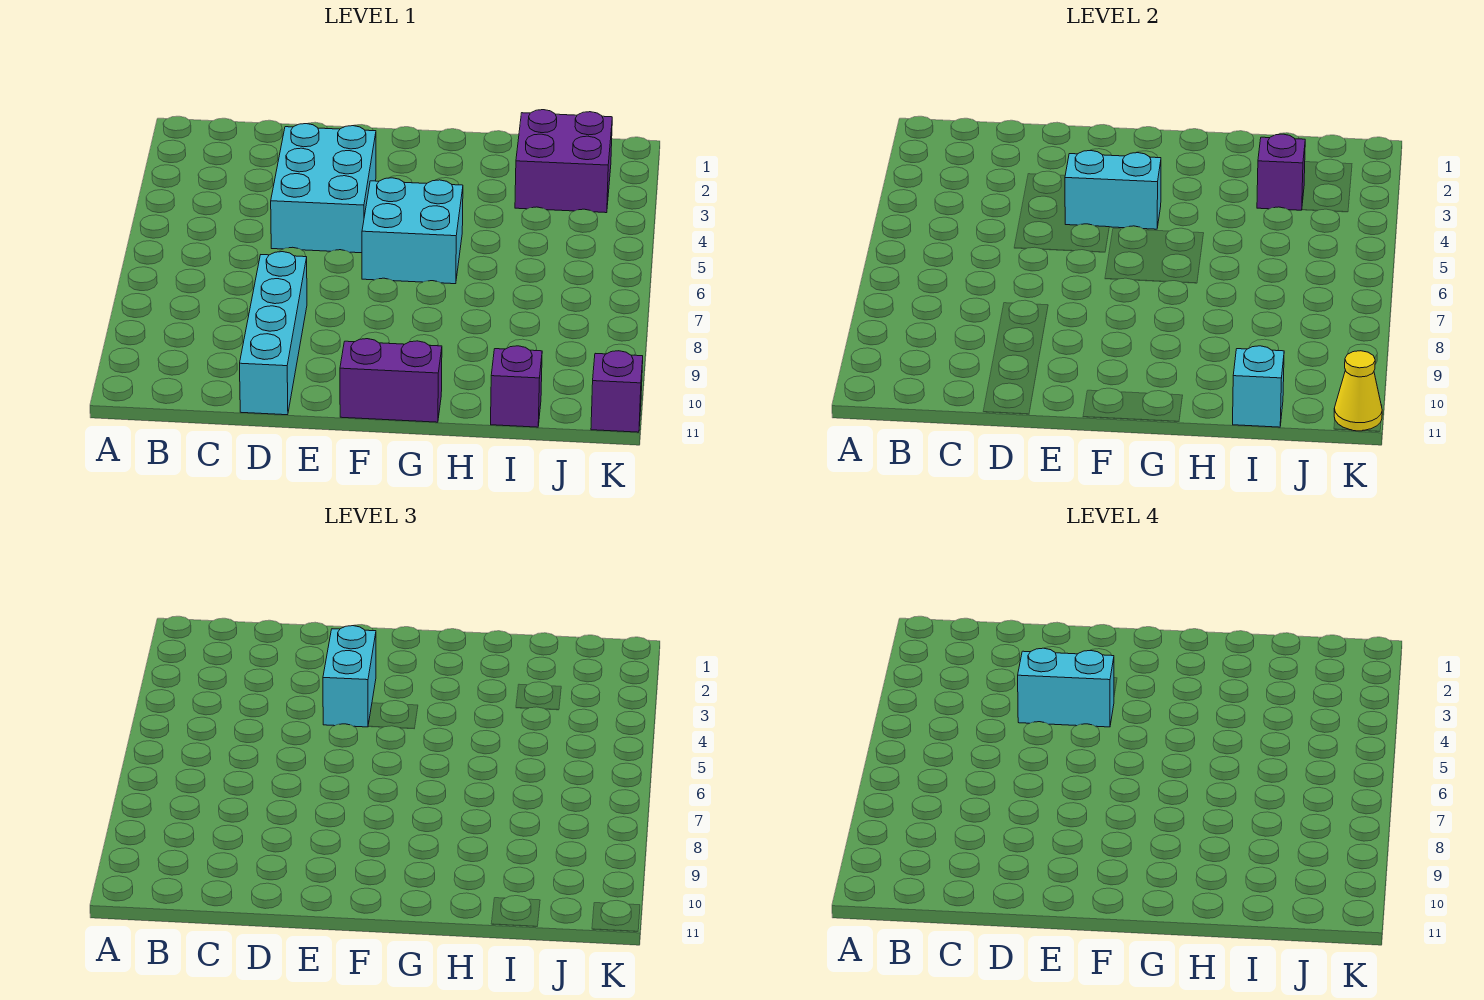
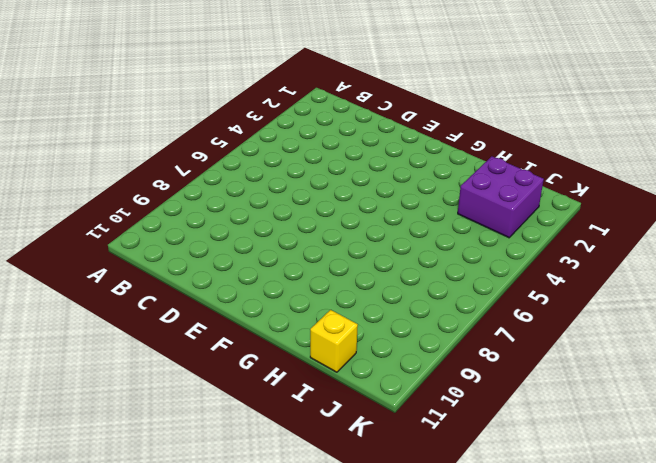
yellow brick I11 level 1 -> purple brick I11 level 1
none -> cyan brick D3:E5 level 1
none -> cyan brick D8:D11 level 1
none -> cyan brick F5:G6 level 1

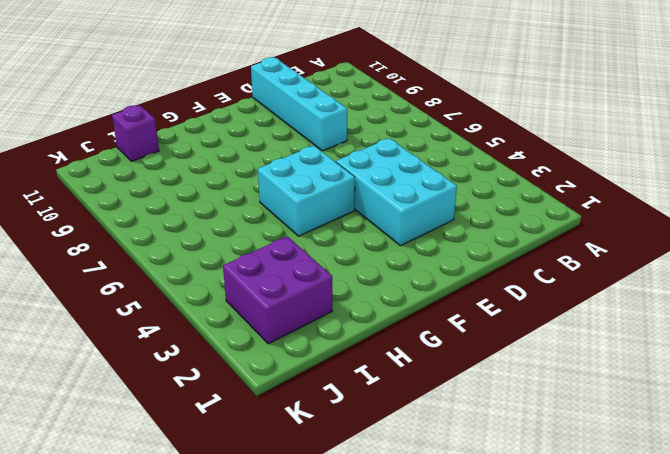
none -> purple brick F11:G11 level 1
none -> purple brick K11 level 1
none -> cyan brick E4:F4 level 2

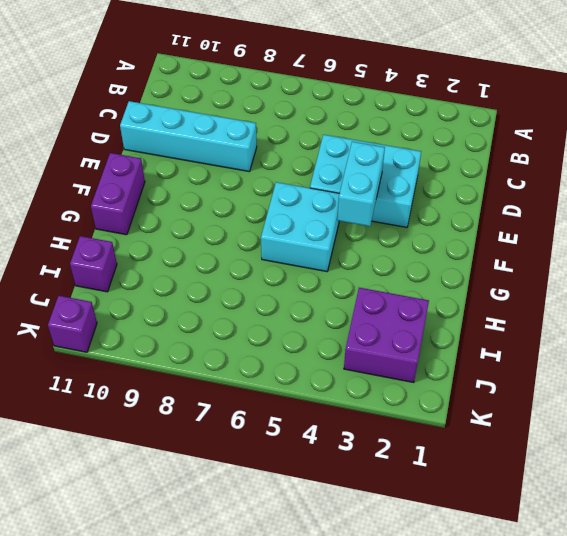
none -> purple brick I3 level 2
none -> cyan brick I11 level 2
none -> yellow cone K11 level 2

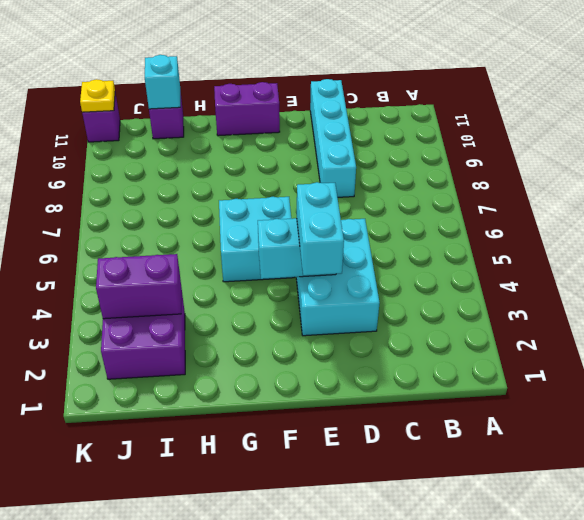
purple brick I3:J3 level 2 -> purple brick I3 level 2
yellow plate K11 level 2 -> yellow cone K11 level 2
none -> cyan brick D4:E4 level 4

